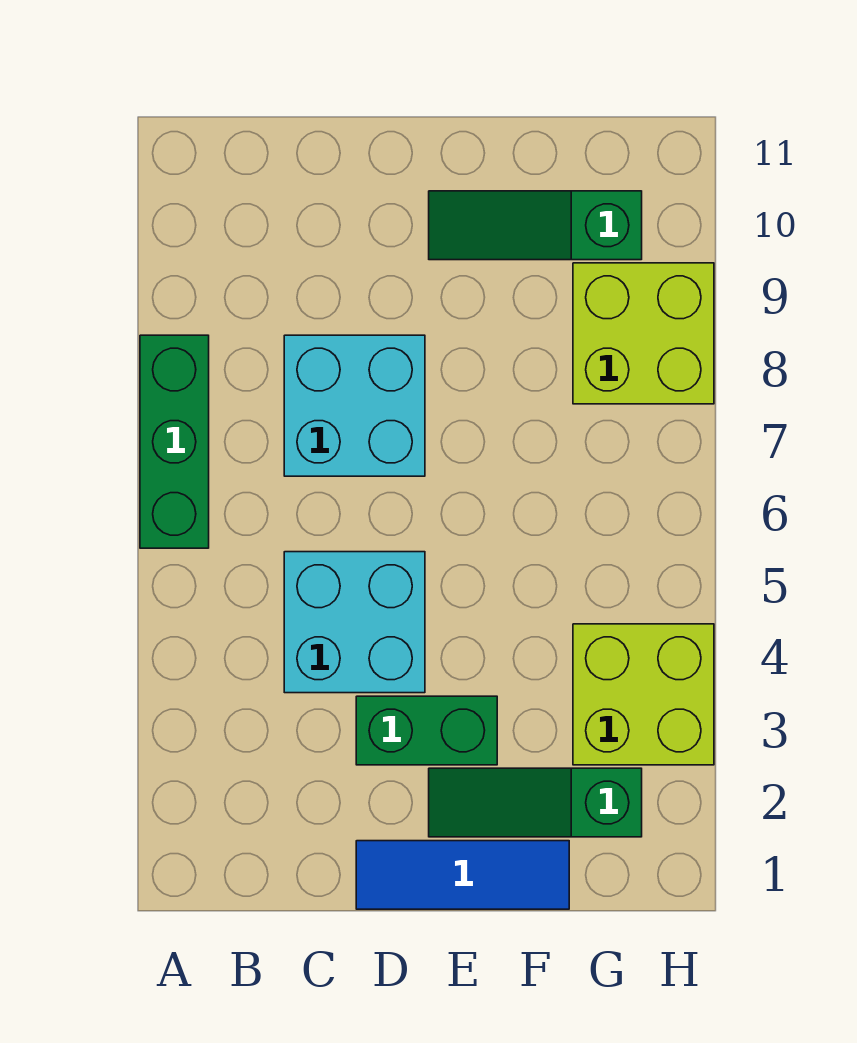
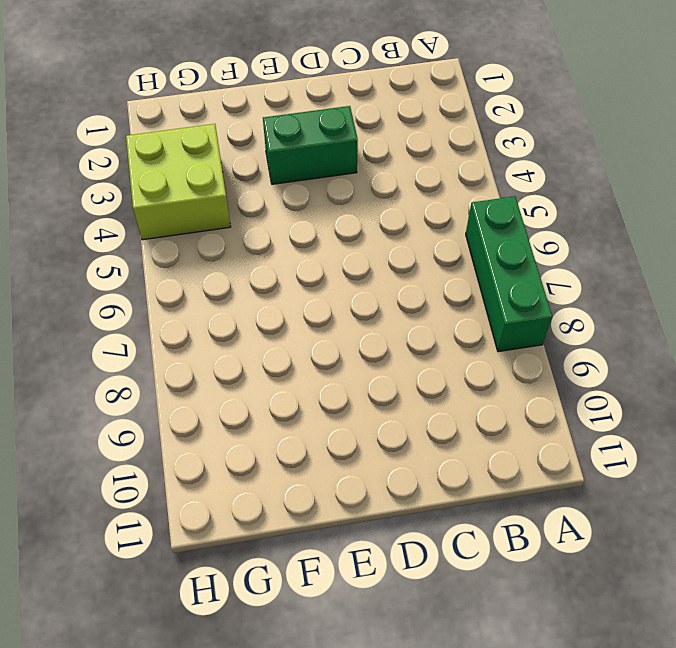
none -> cyan brick C4:D5 level 1
none -> cyan brick C7:D8 level 1

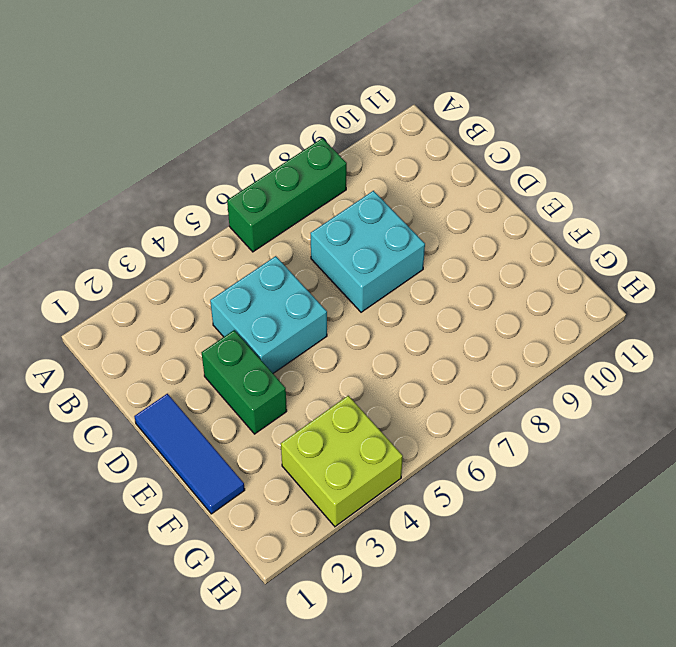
none -> green slope E2:G2 level 1 top G
none -> green slope E10:G10 level 1 top G

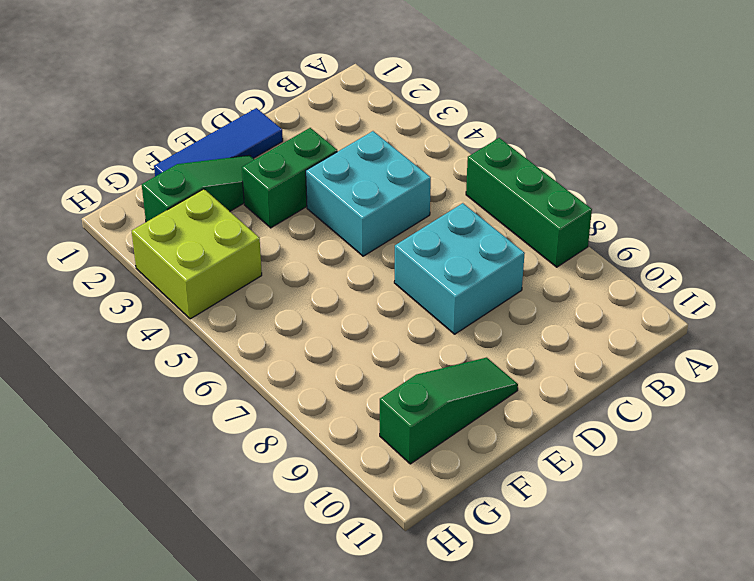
none -> lime brick G8:H9 level 1

